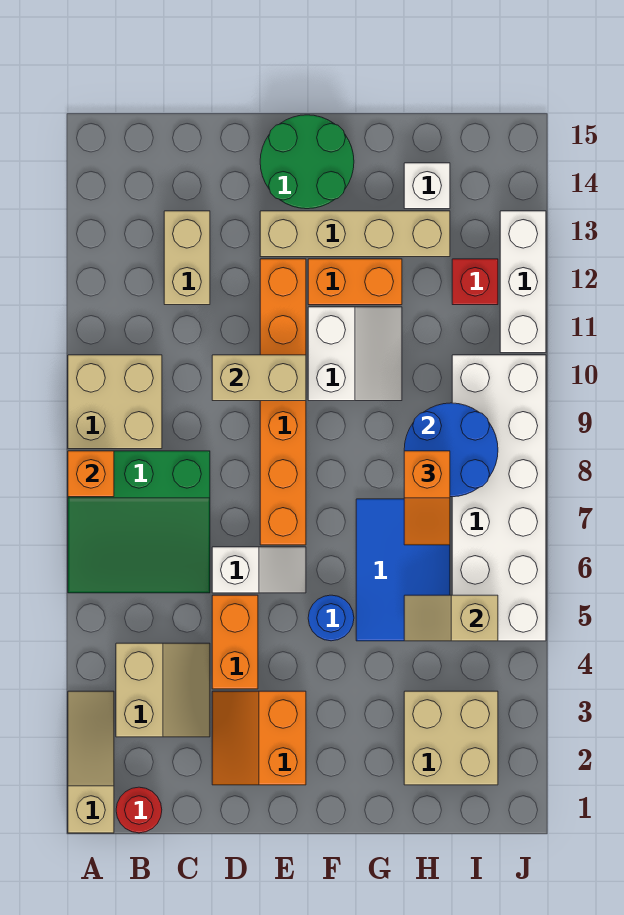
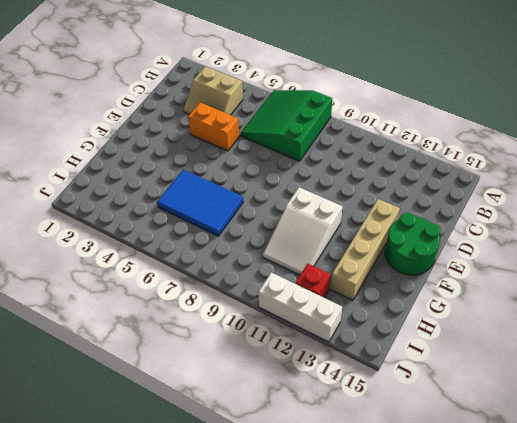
white slope F10:H11 level 1 top F -> white slope F10:G11 level 1 top F
none -> tan slope A1:A3 level 1 top 1
none -> tan brick A9:B10 level 1
none -> red round brick B1 level 1

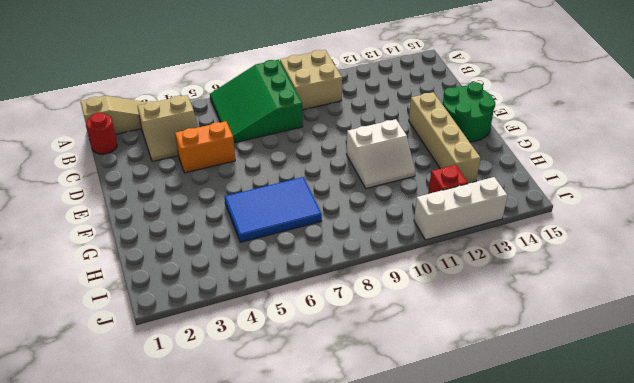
none -> tan brick C12:C13 level 1
none -> orange slope D2:E3 level 1 top E
none -> white slope D6:E6 level 1 top D

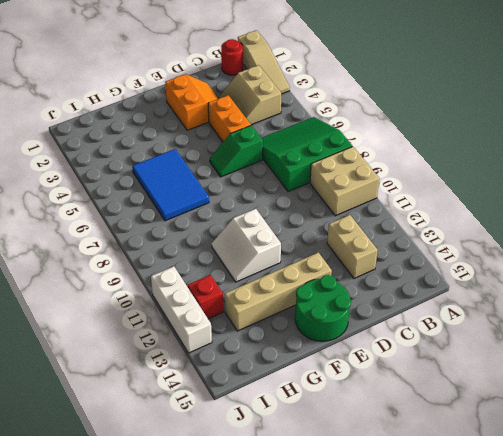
green slope D6:E6 level 1 top D -> white slope D6:E6 level 1 top D
none -> orange brick E7:E12 level 1
none -> blue round brick F5 level 1
none -> orange brick F12:G12 level 1

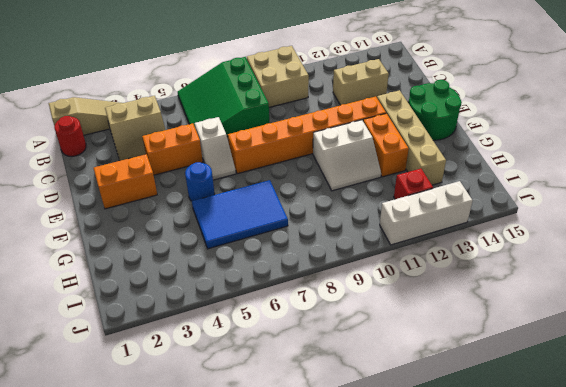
none -> tan brick H2:I3 level 1
none -> white brick H14 level 1
none -> white brick I5:J10 level 1

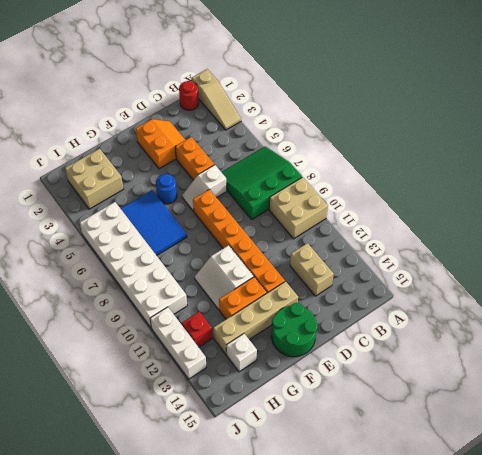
none -> tan slope B3:C4 level 1 top B
none -> orange brick A8 level 2
none -> tan brick D10:E10 level 2

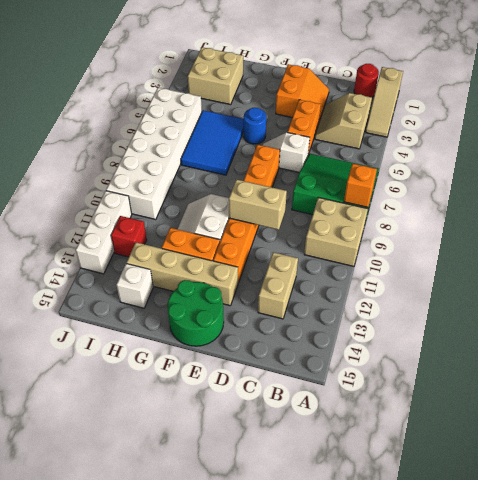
none -> tan slope H5:I5 level 2 top I
none -> blue round brick H8:I9 level 2
none -> orange slope H7:H8 level 3 top 8

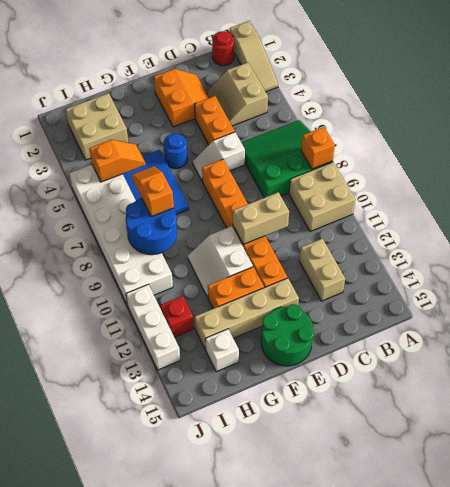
orange slope H5:I5 level 2 top I -> tan slope H5:I5 level 2 top I

